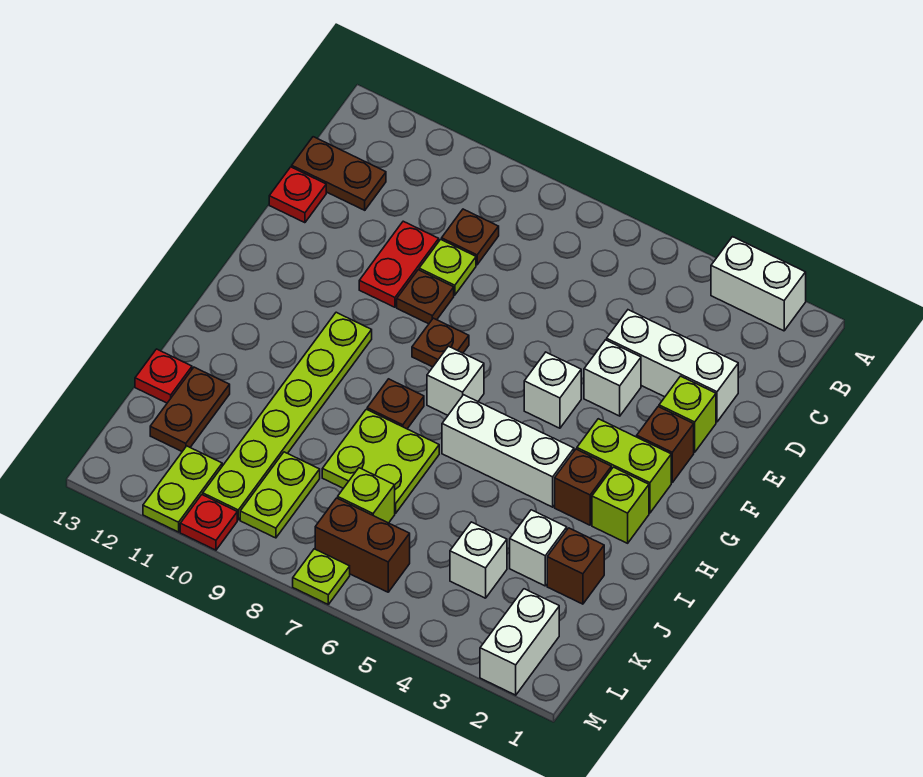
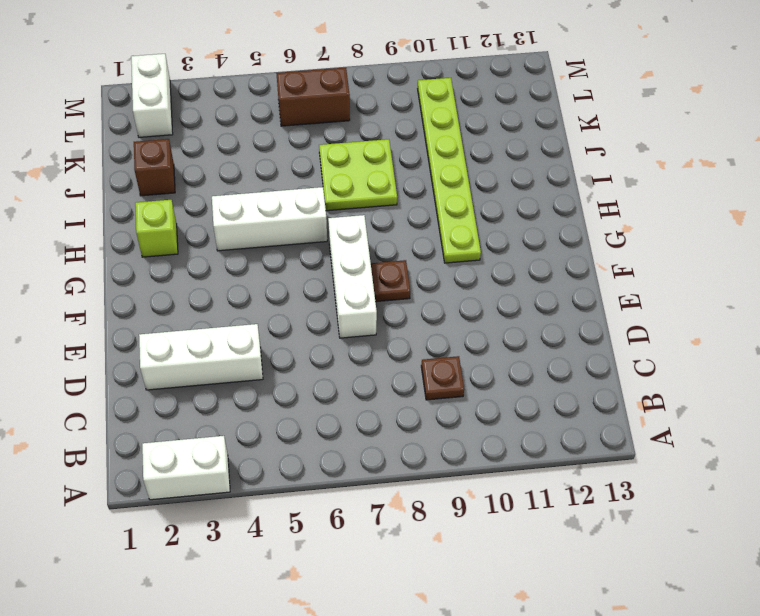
white brick E7:G7 level 1 -> white brick G7 level 1
none -> brown plate C12:C13 level 1
none -> lime plate D9 level 1
none -> red plate D10:E10 level 1
none -> red plate D13 level 1

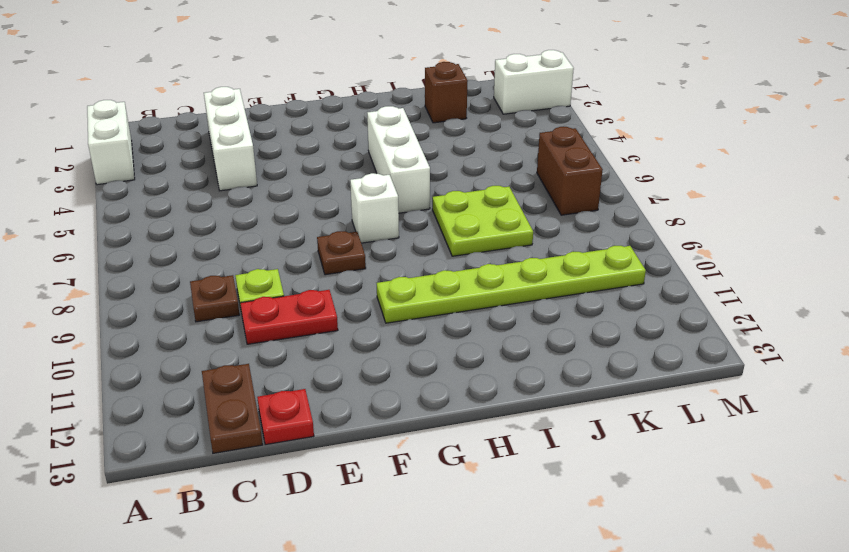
none -> lime brick E2 level 1
none -> white brick E4 level 1
none -> brown plate E9 level 1
none -> brown brick F2 level 1

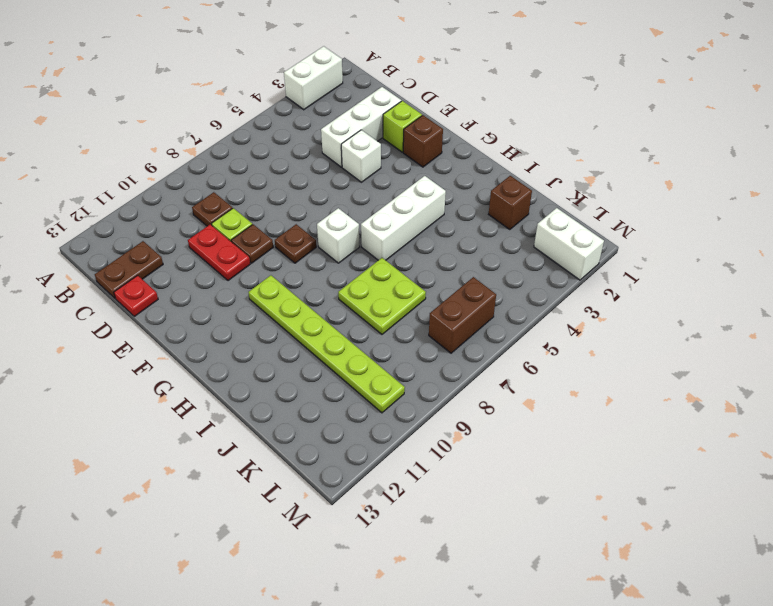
none -> white brick F5 level 1
none -> lime brick G2:G3 level 1
none -> lime brick H2 level 1
none -> brown brick H3 level 1

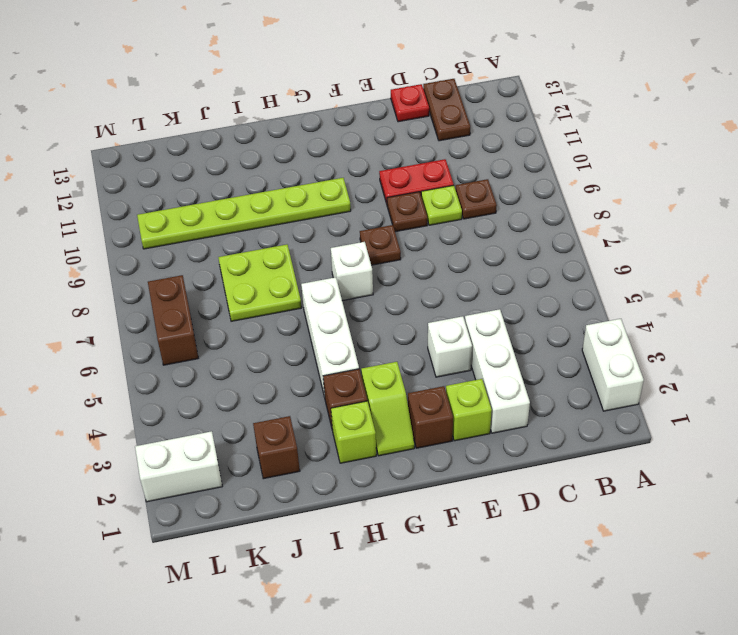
lime slope G2:G3 level 1 top 3 -> lime brick G2:G3 level 1
none -> white brick F5 level 1
none -> brown plate H8 level 1
none -> white brick J3 level 1
none -> brown plate J12:K12 level 1

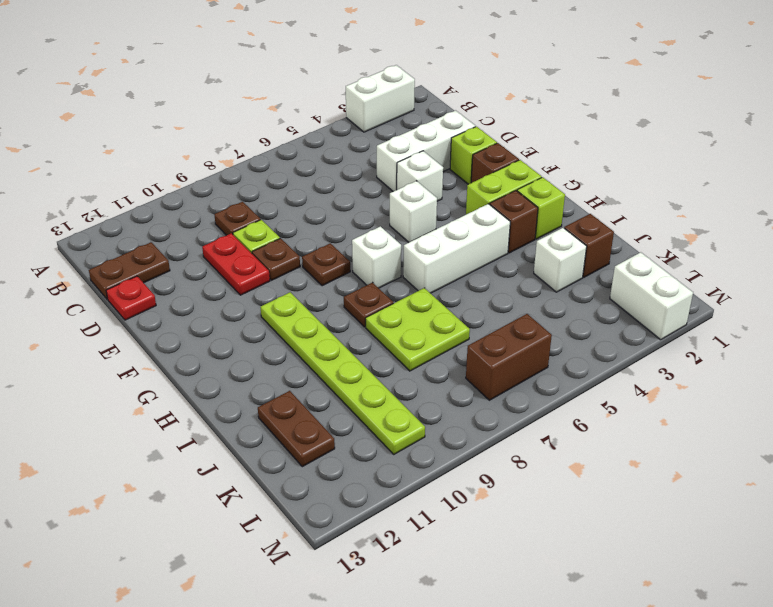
none -> red plate J13 level 1
none -> white brick K4 level 1
none -> lime brick K7 level 1
none -> lime plate K9:L9 level 1

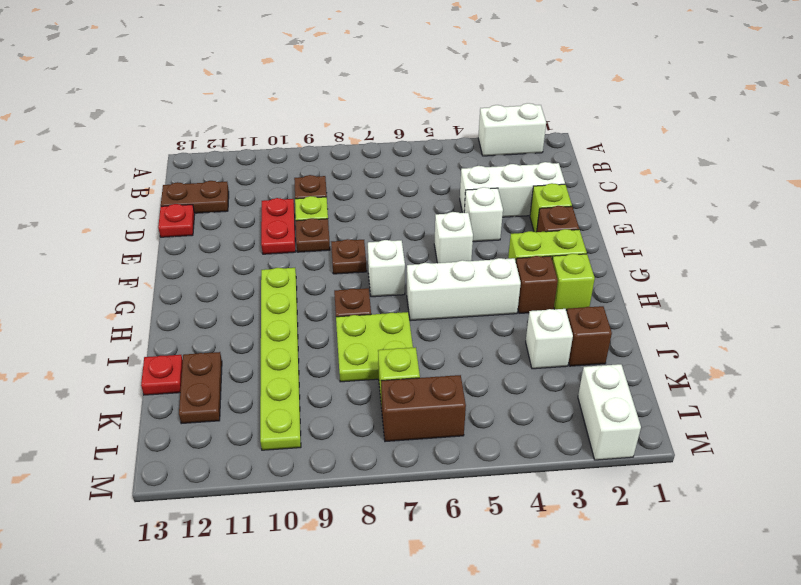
none -> white brick K4 level 1
none -> lime plate K9:L9 level 1
none -> lime plate L11:M11 level 1
none -> lime plate M7 level 1

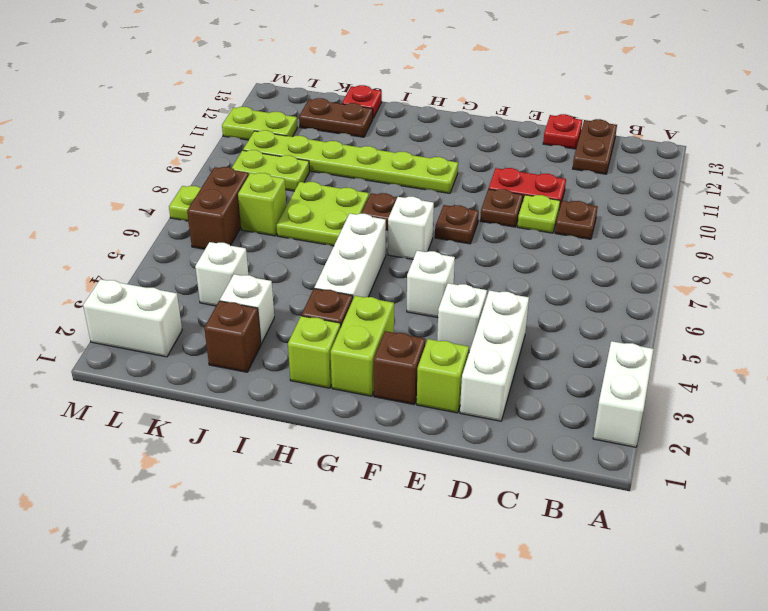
none -> red plate M10 level 1

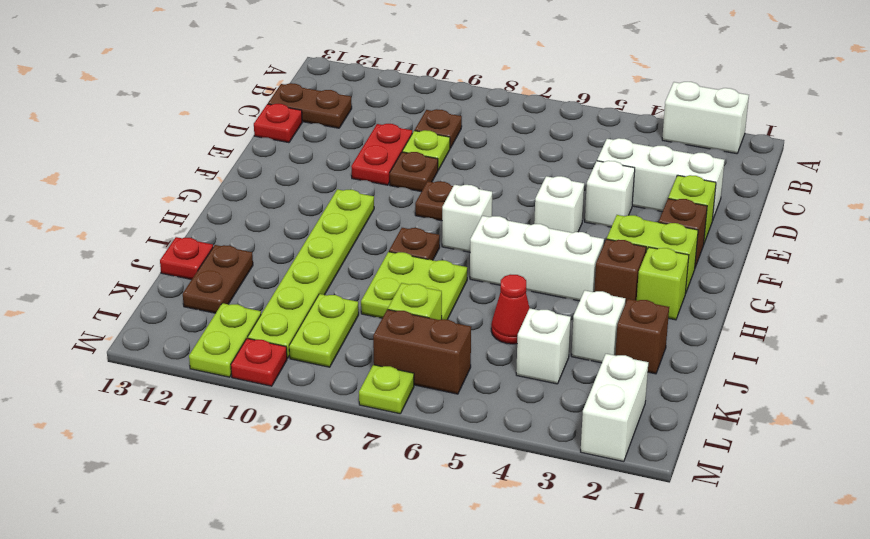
red cone J5 level 1 -> none

